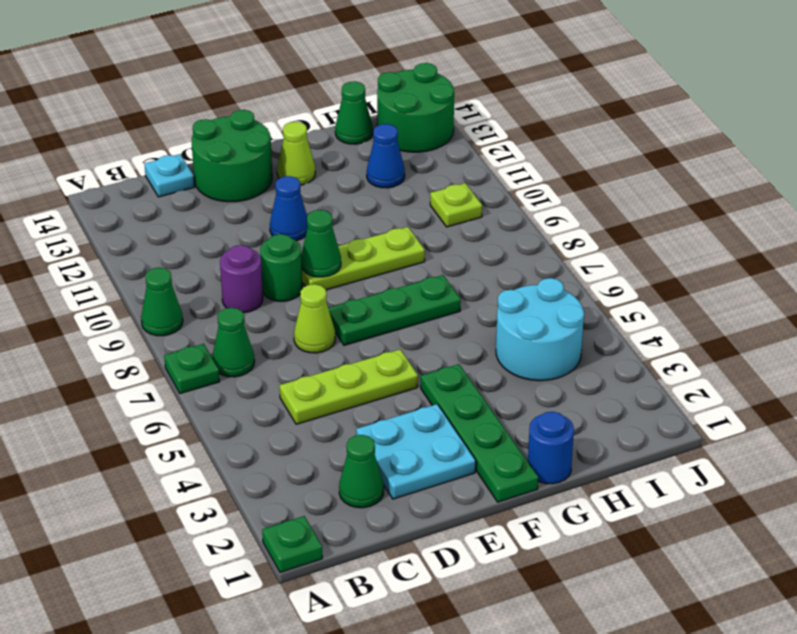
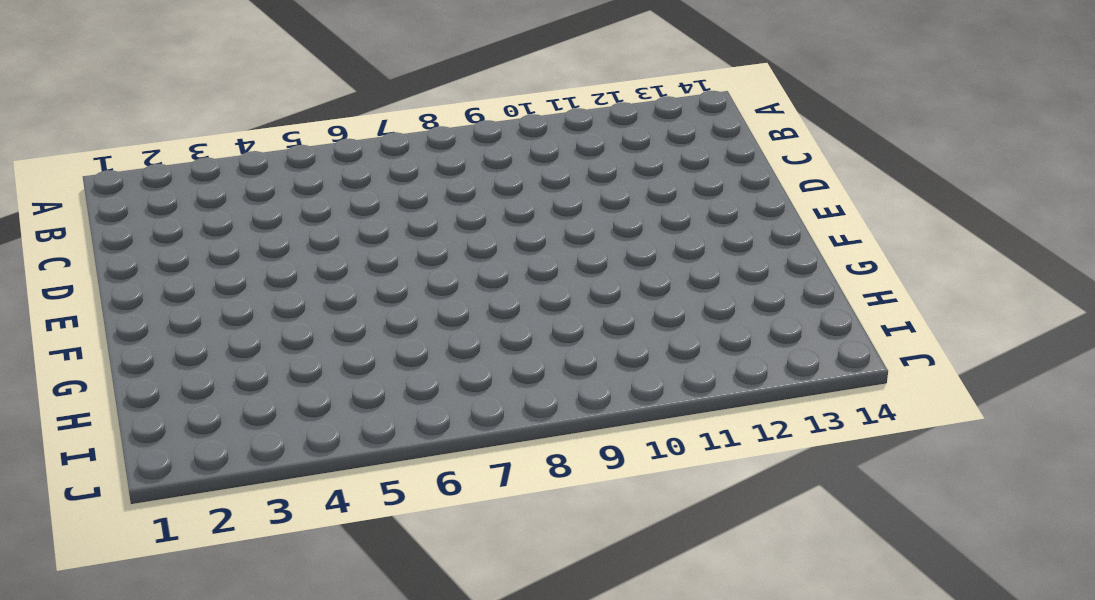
none -> green plate A1 level 1
none -> green plate A7 level 1
none -> green cone A9 level 1

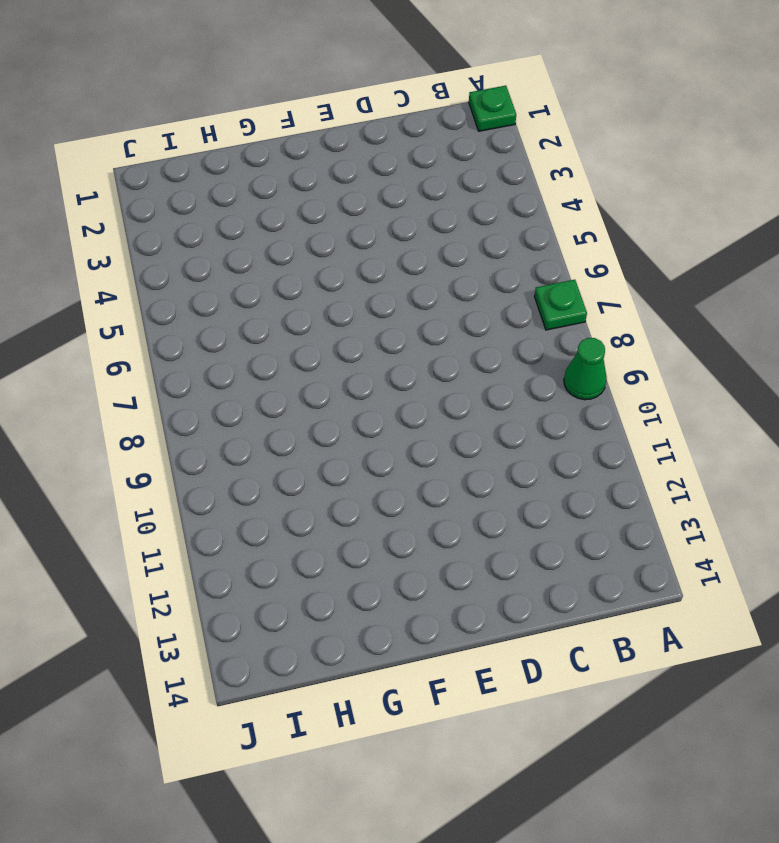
none -> green cone B7 level 1
none -> green cone C2 level 1
none -> lime plate C5:E5 level 1

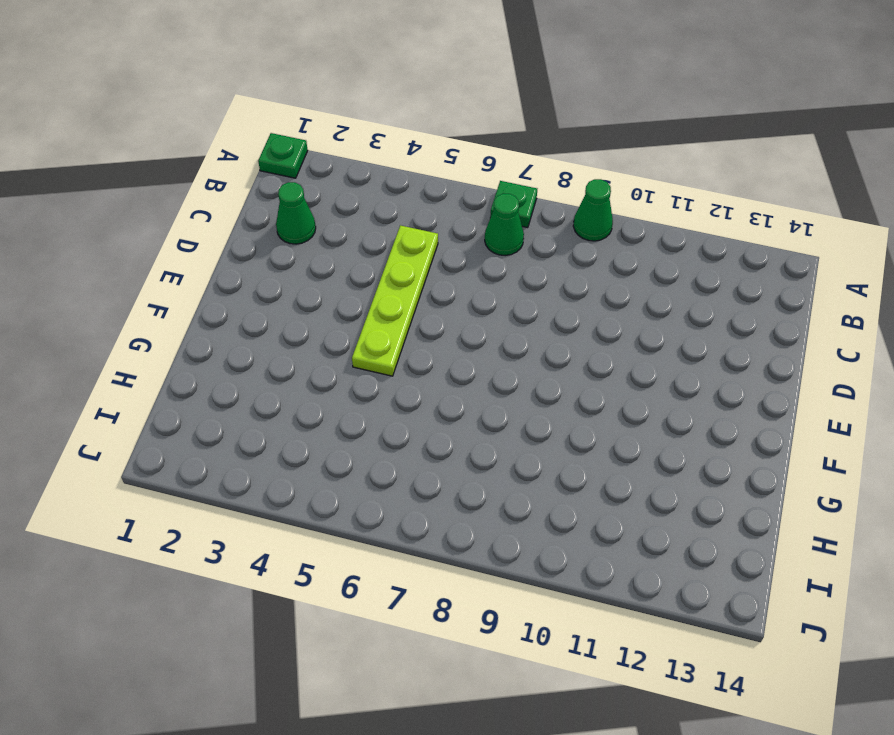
lime plate C5:F5 level 1 -> lime plate C5:E5 level 1
none -> purple round brick C9 level 1
none -> cyan plate C14 level 1
none -> cyan plate D2:E3 level 1

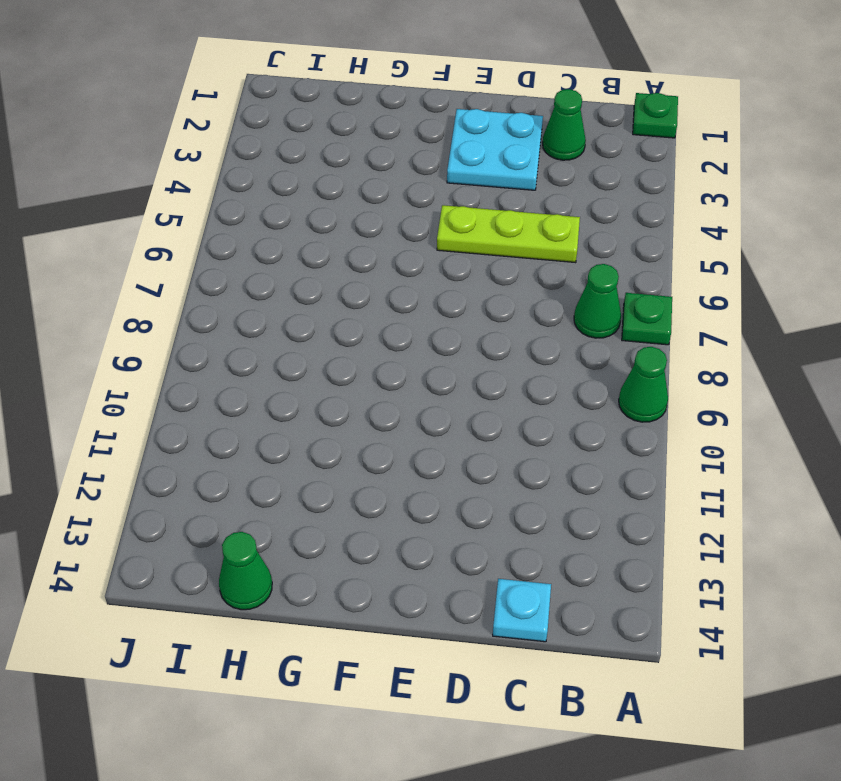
none -> purple round brick C9 level 1
none -> lime cone D7 level 1
none -> green round brick D9 level 1

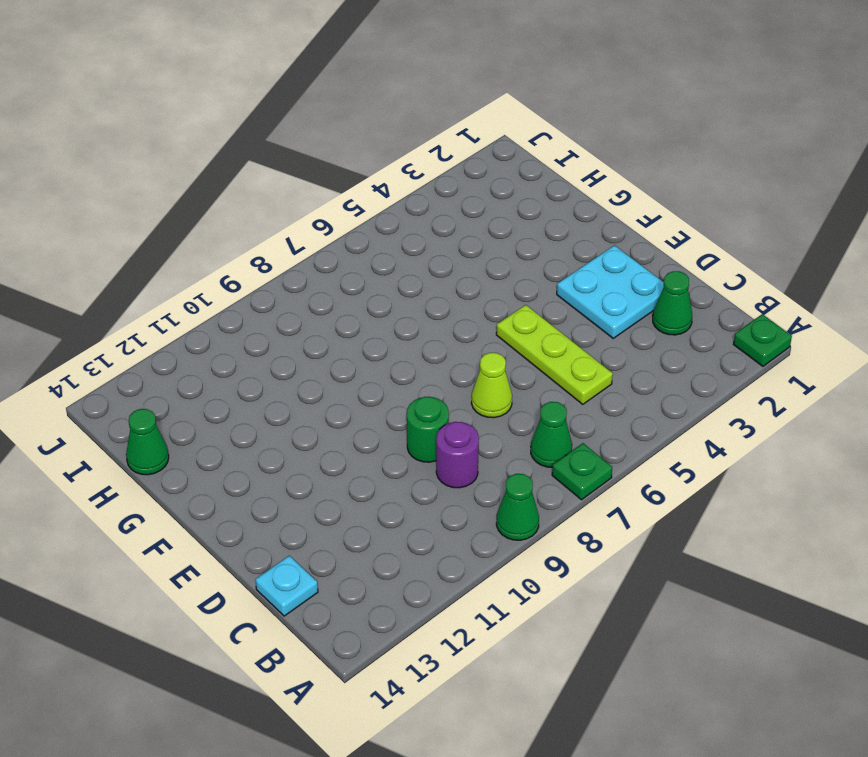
none -> green round brick D13:E14 level 1
none -> green plate E7:G7 level 1
none -> lime plate E9:G9 level 1

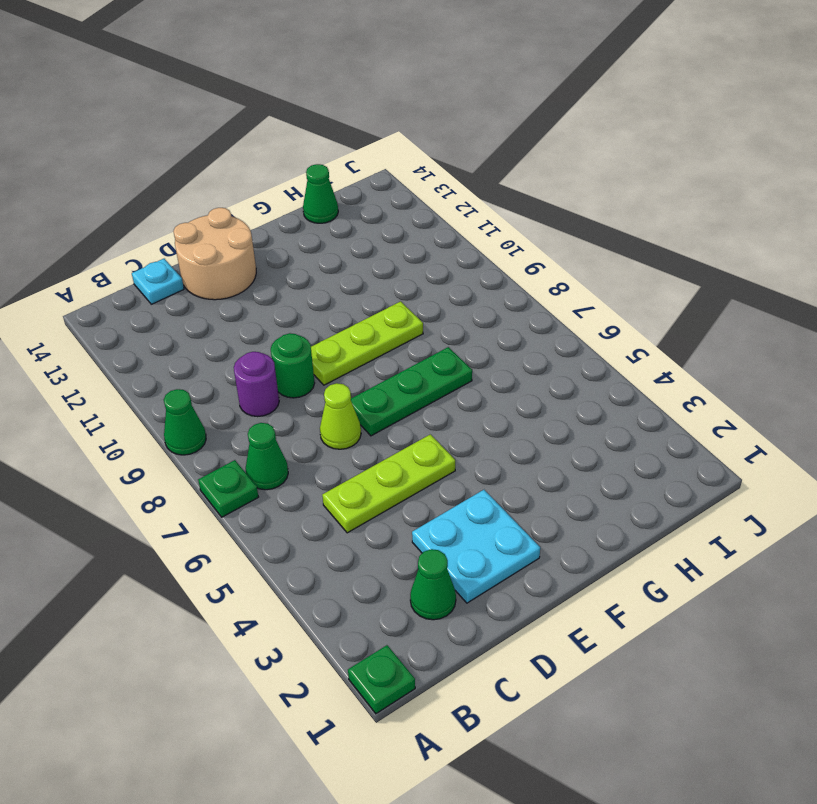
tan round brick D13:E14 level 1 -> green round brick D13:E14 level 1
none -> blue cone E11 level 1
none -> green plate F1:F4 level 1
none -> lime cone F13 level 1

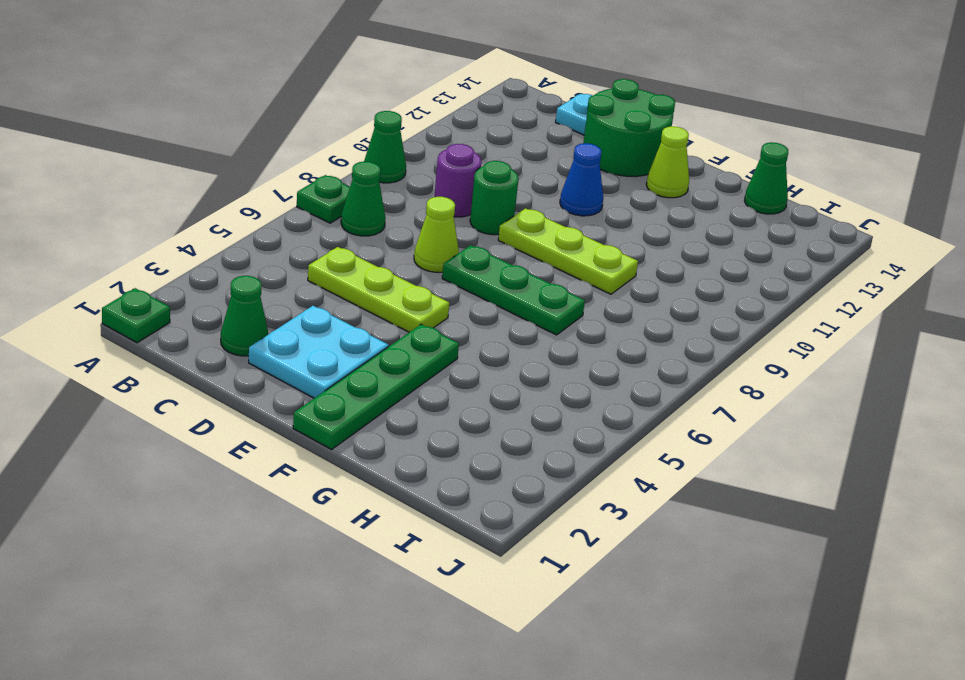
none -> blue round brick G1 level 1
none -> cyan round brick H4:I5 level 1
none -> blue cone H12 level 1

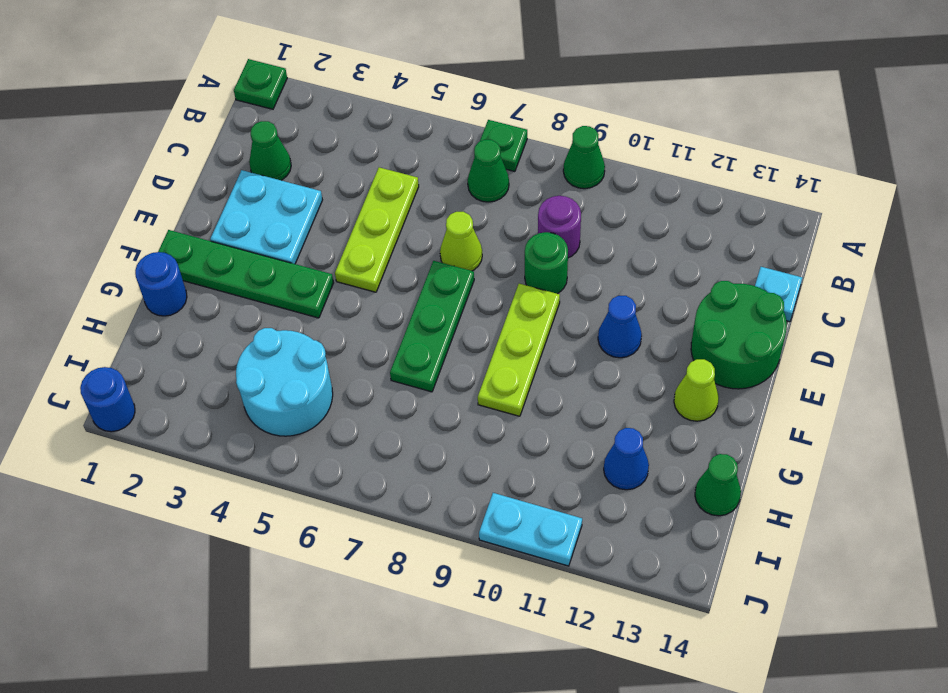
blue round brick J1 level 1 -> none
cyan plate J10:J11 level 1 -> none
none -> lime plate I10 level 1
none -> green round brick I13:J14 level 1
none -> green cone E9 level 2

